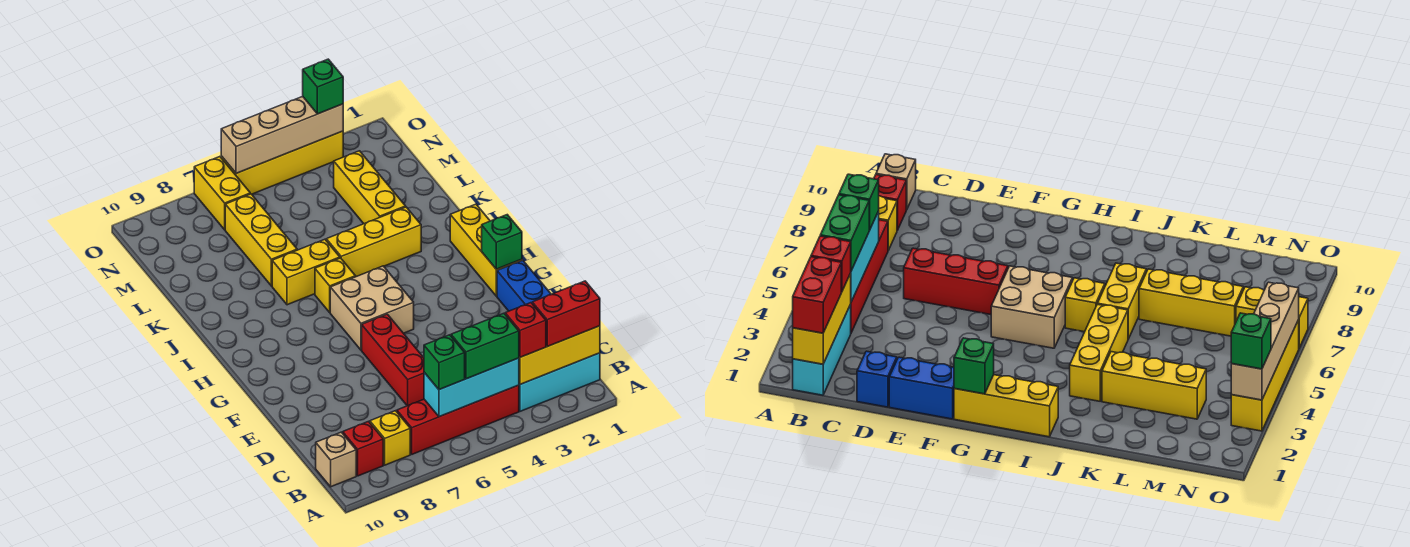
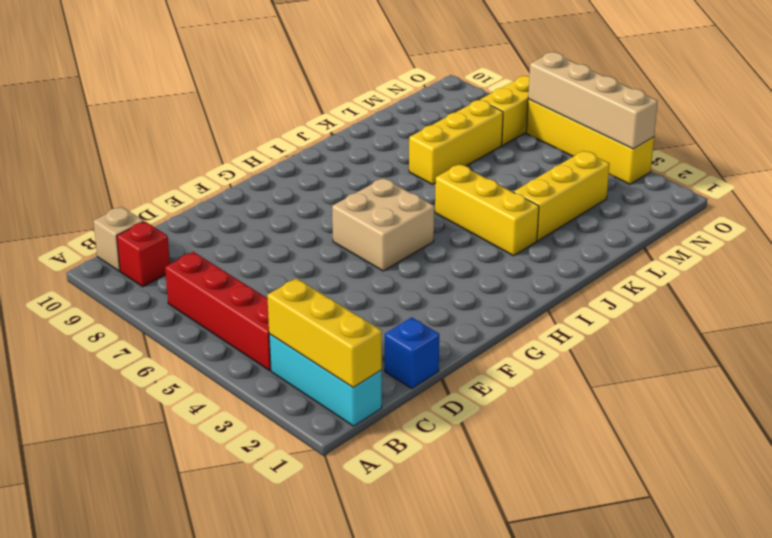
none -> yellow brick B8 level 1
none -> red brick D6:F6 level 1
none -> blue brick E1:F1 level 1

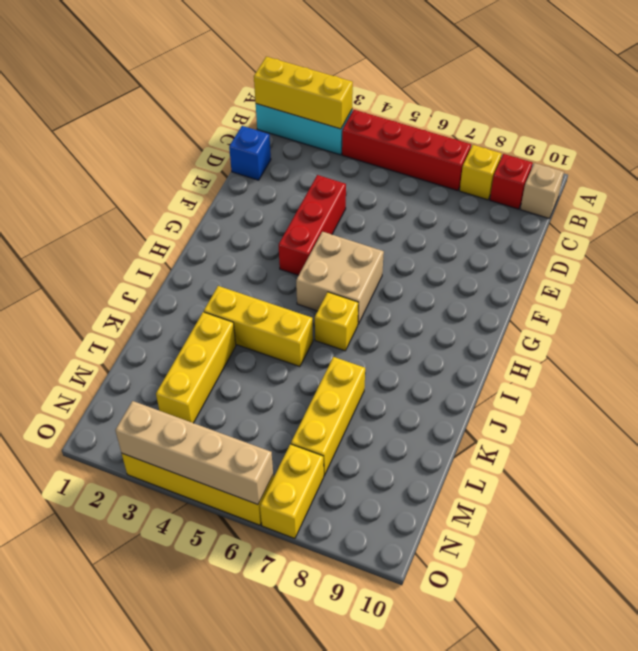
red brick E4:G4 level 1 -> red brick D6:F6 level 1
none -> blue brick E1:F1 level 1
none -> yellow brick G1:I1 level 1
none -> yellow brick J6:J7 level 1

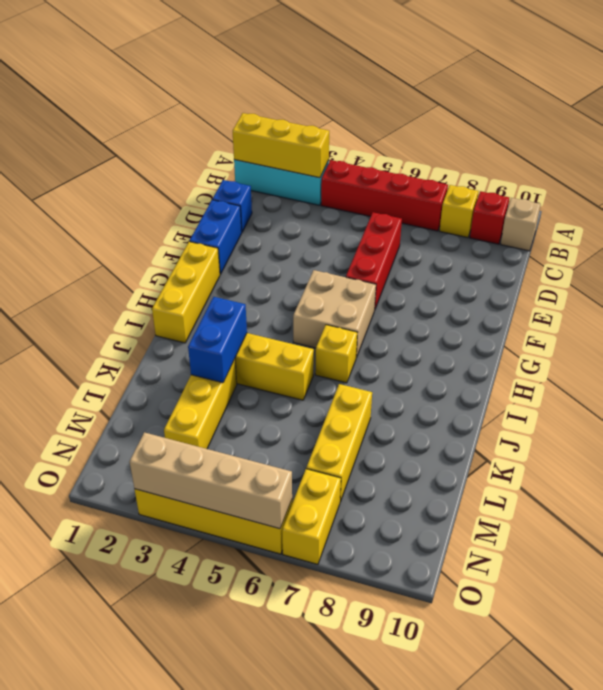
blue brick J3:K3 level 2 -> none
none -> yellow brick J6:J7 level 1
none -> cyan brick B4:B6 level 2
none -> green brick G1 level 2

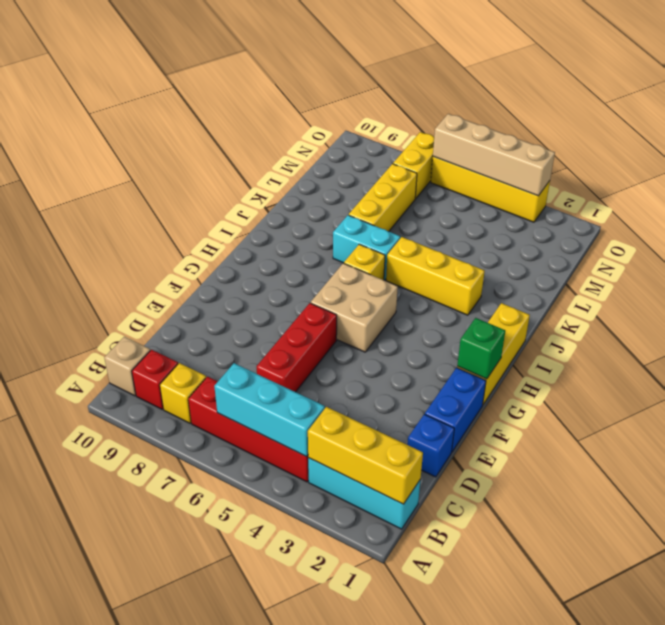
cyan brick J6:J7 level 1 -> yellow brick J6:J7 level 1
none -> yellow brick K3:M3 level 1
none -> red brick B1:B2 level 3
none -> red brick B3 level 3

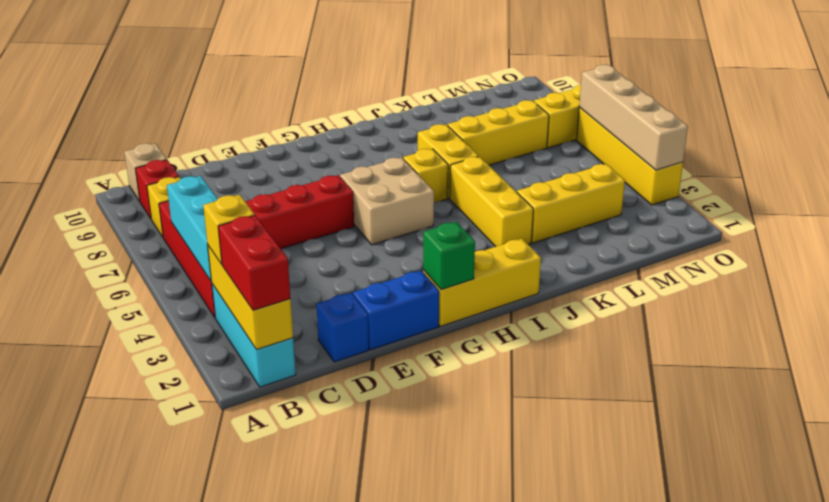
yellow brick B3 level 3 -> red brick B3 level 3
none -> green brick B4:B5 level 3
none -> green brick B6 level 3
none -> green brick O3 level 3

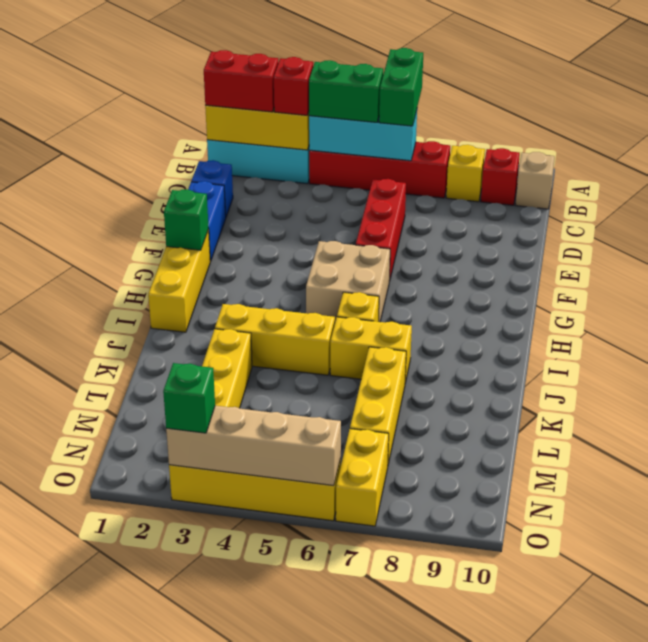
green brick A6:B6 level 3 -> green brick B6 level 3

